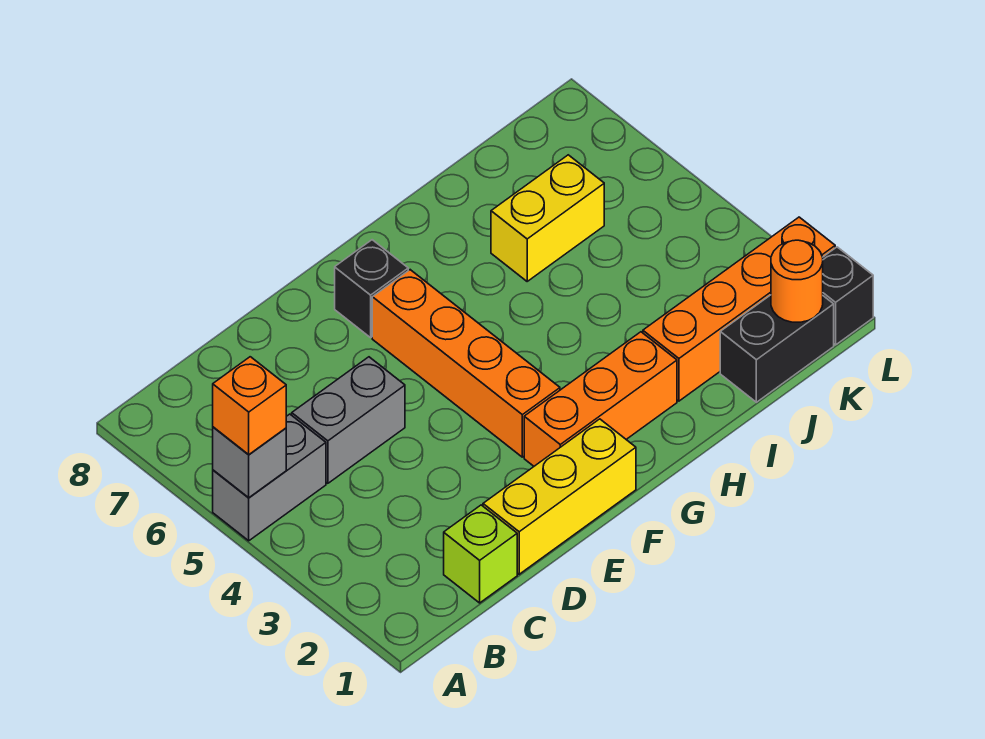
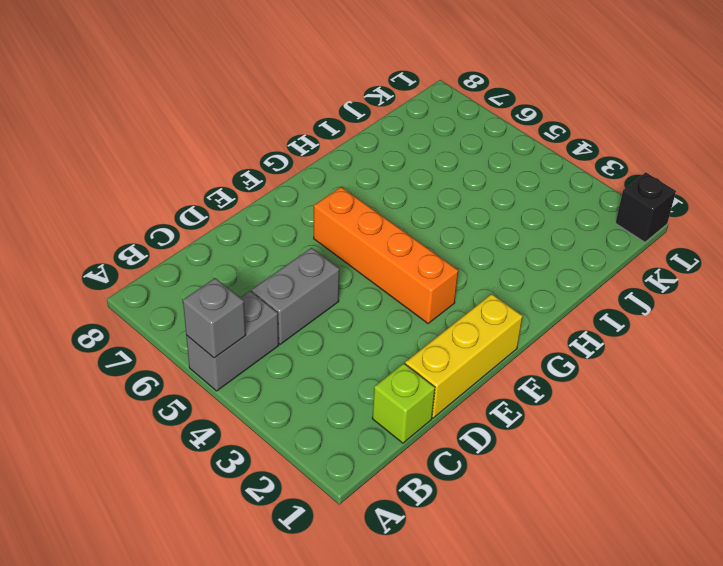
none -> orange brick F2:H2 level 1
none -> black brick F7 level 1
none -> orange brick I2:L2 level 1

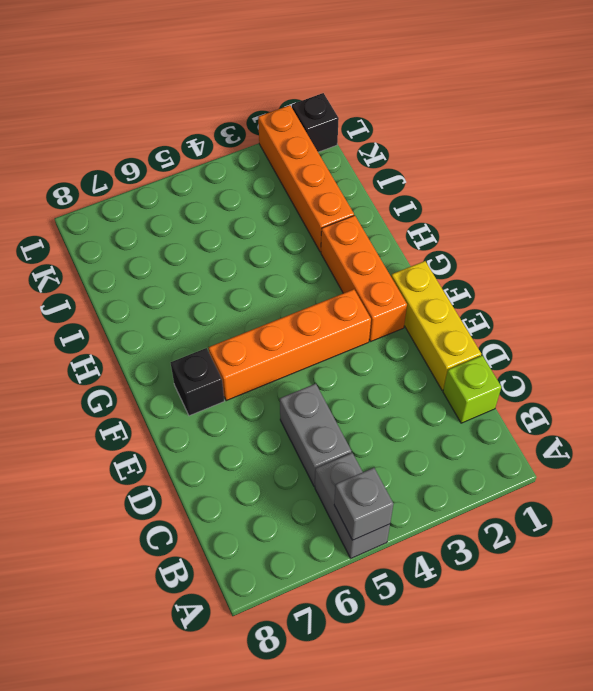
none -> yellow brick I6:J6 level 1
none -> black brick J1:K1 level 1
none -> orange round brick K1 level 2

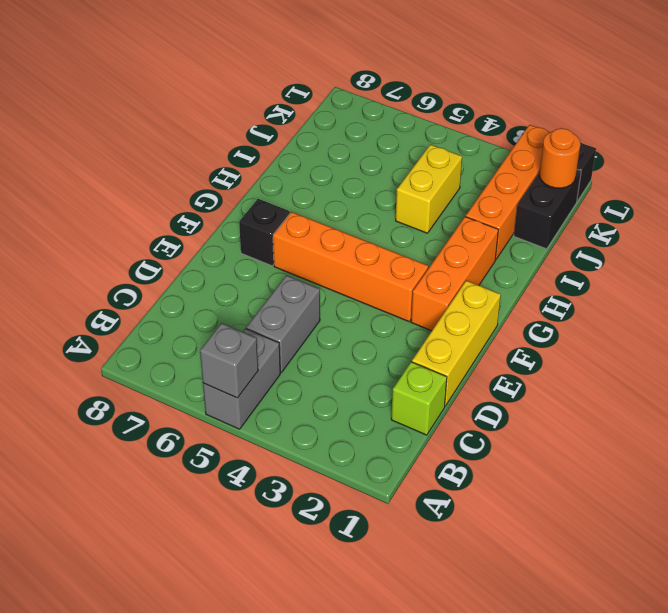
yellow brick I4:J4 level 1 -> yellow brick I6:J6 level 1
none -> orange brick A5 level 3

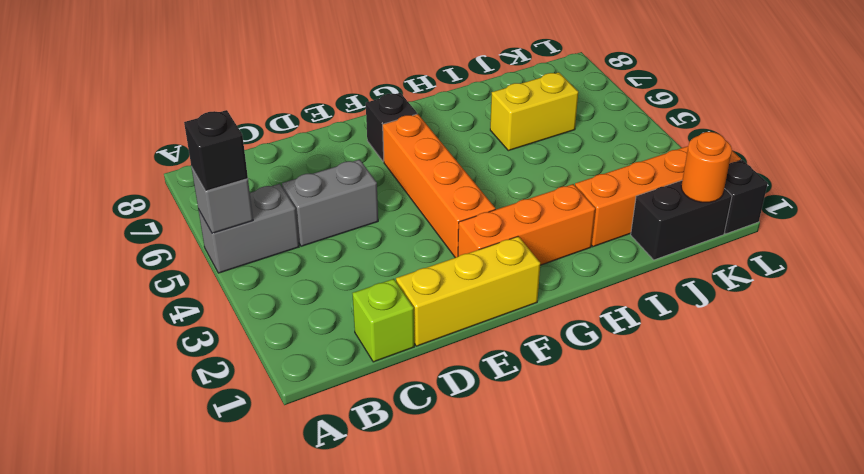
black brick A5 level 3 -> orange brick A5 level 3

